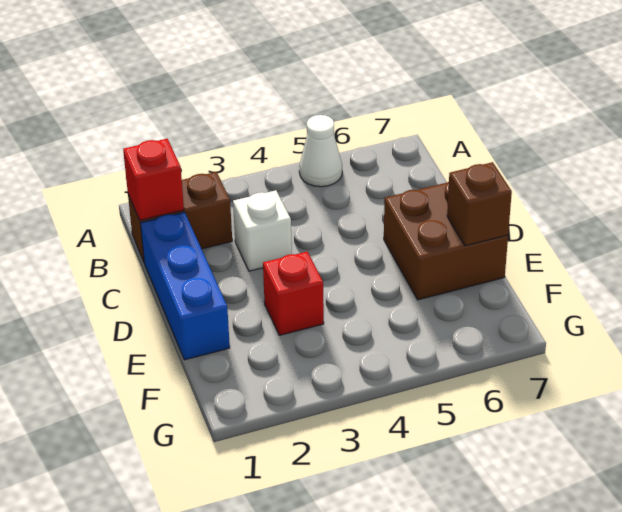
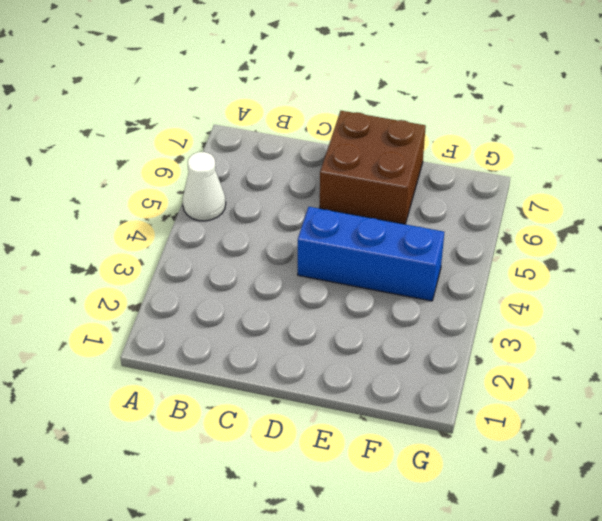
blue brick D4:F4 level 1 -> blue brick C1:E1 level 1
none -> brown brick B1:B2 level 1
none -> white brick C3 level 1

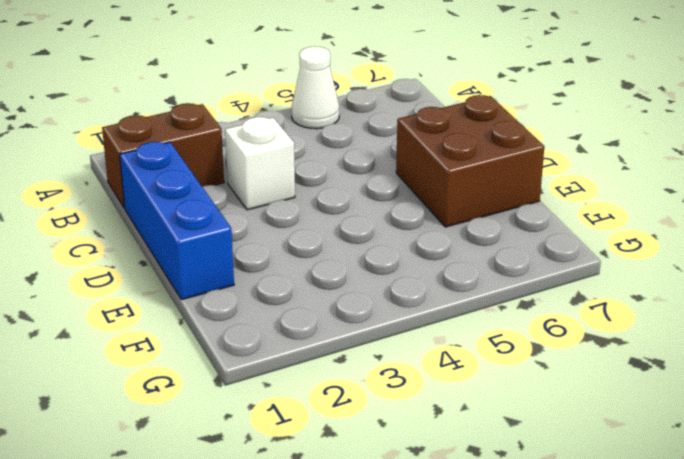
none -> red brick E3 level 1
none -> red brick B1 level 2

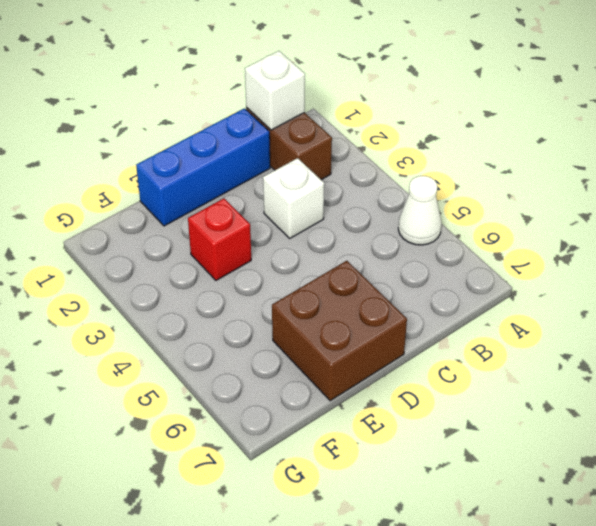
white brick B1 level 2 -> red brick B1 level 2
none -> brown brick E7 level 2

